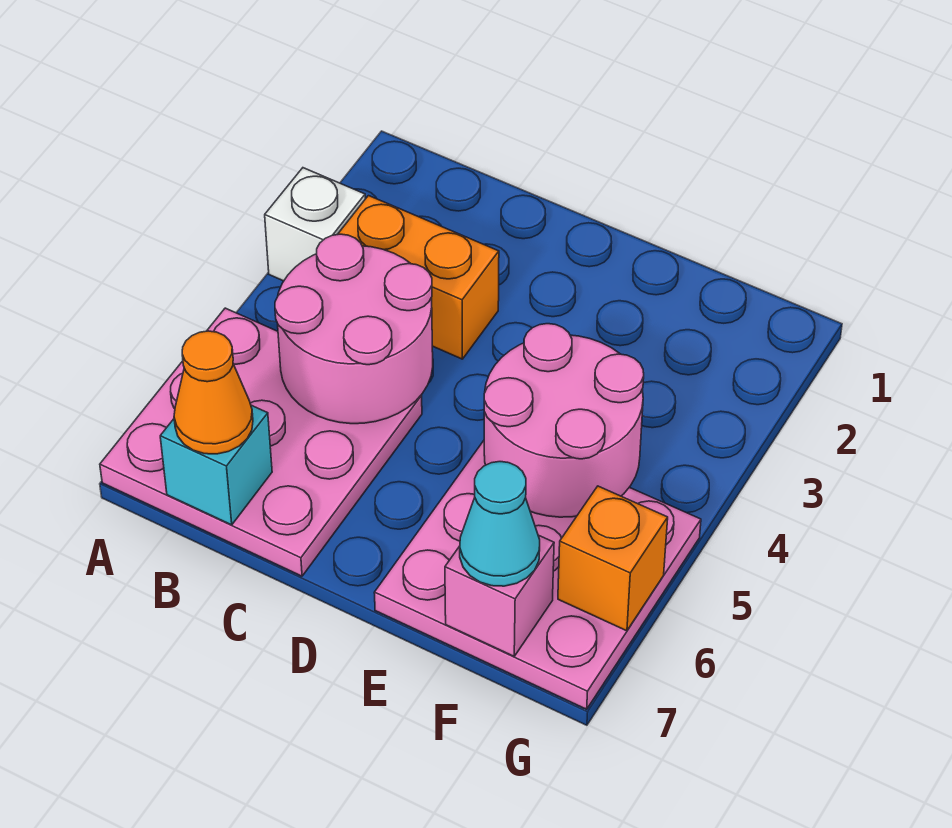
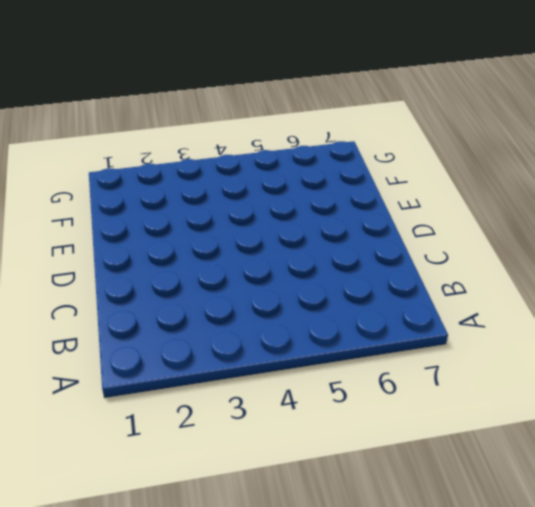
none -> white brick A3 level 1
none -> pink plate A5:C7 level 1

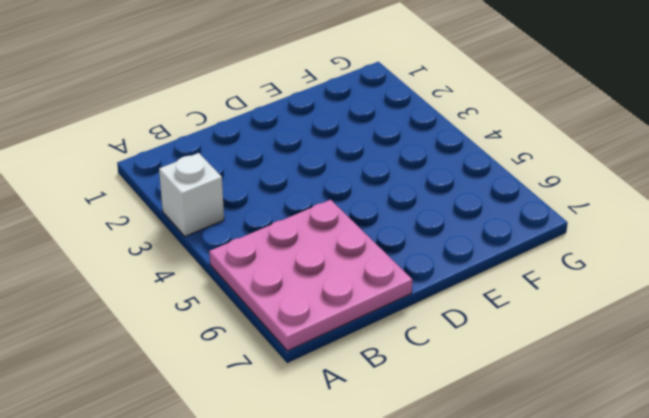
none -> orange brick B3:C3 level 1
none -> pink plate E5:G7 level 1

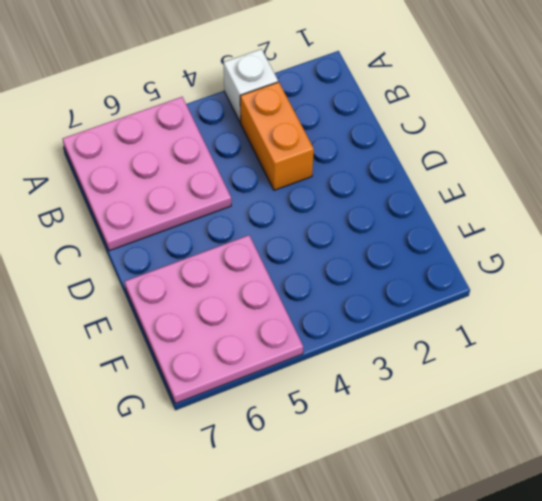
none -> pink round brick B4:C5 level 2
none -> cyan brick B7 level 2

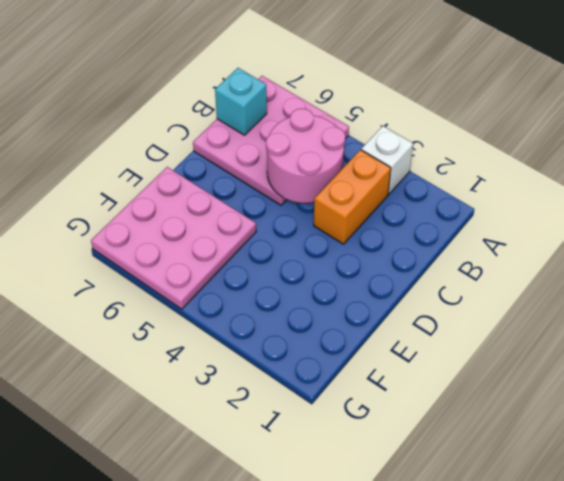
none -> pink round brick E4:F5 level 2
none -> pink brick F7 level 2

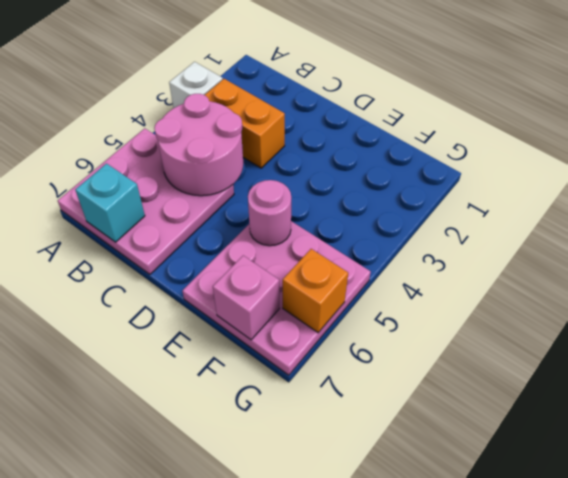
pink round brick E5 level 2 -> pink round brick E4:F5 level 2
none -> orange cone B7 level 3
none -> cyan cone F7 level 3

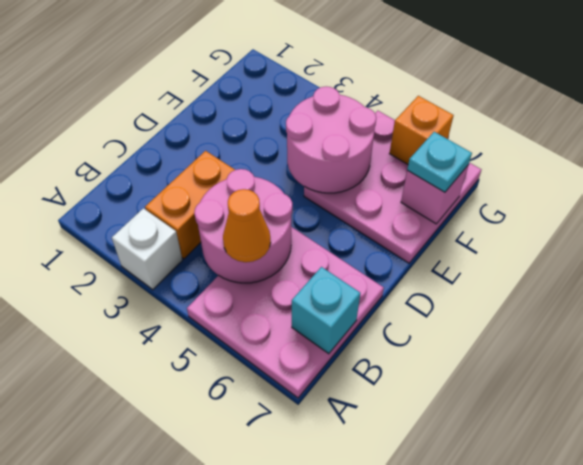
orange cone B5 level 3 -> orange cone B7 level 3
cyan plate F7 level 3 -> cyan cone F7 level 3

